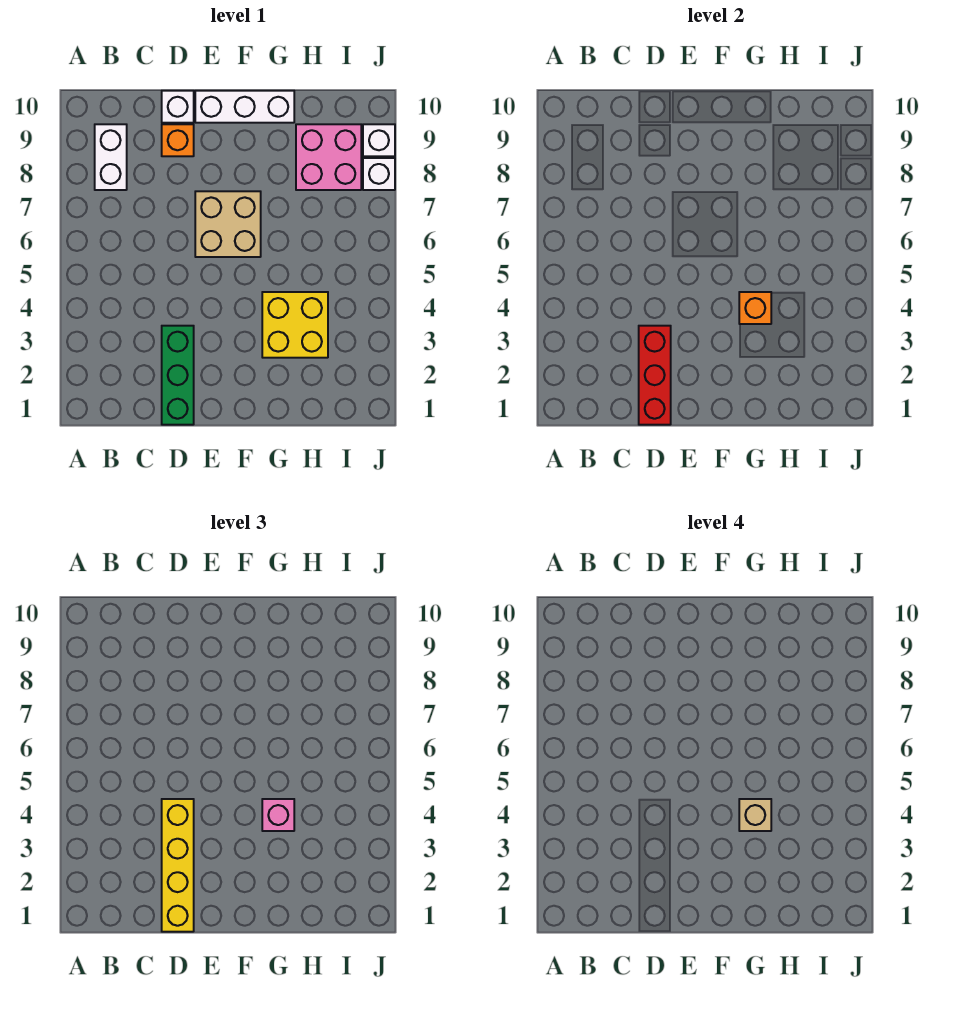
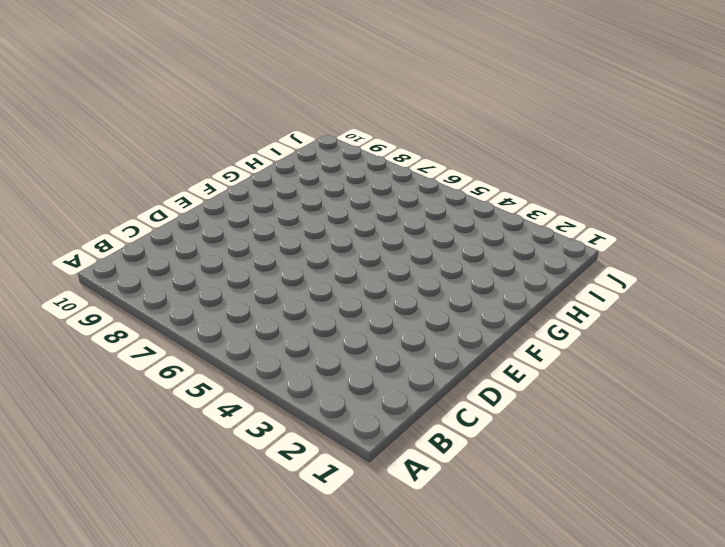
none -> white brick B8:B9 level 1
none -> green brick D1:D3 level 1
none -> orange brick D9 level 1

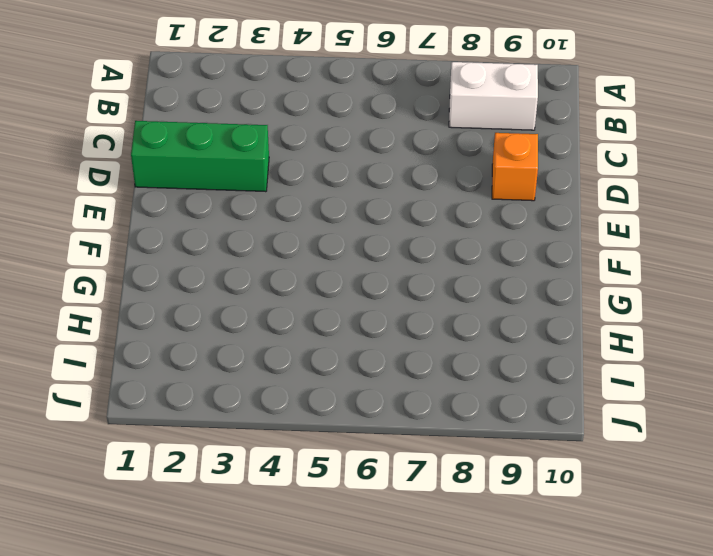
none -> white brick D10 level 1
none -> tan brick E6:F7 level 1
none -> white brick E10:G10 level 1

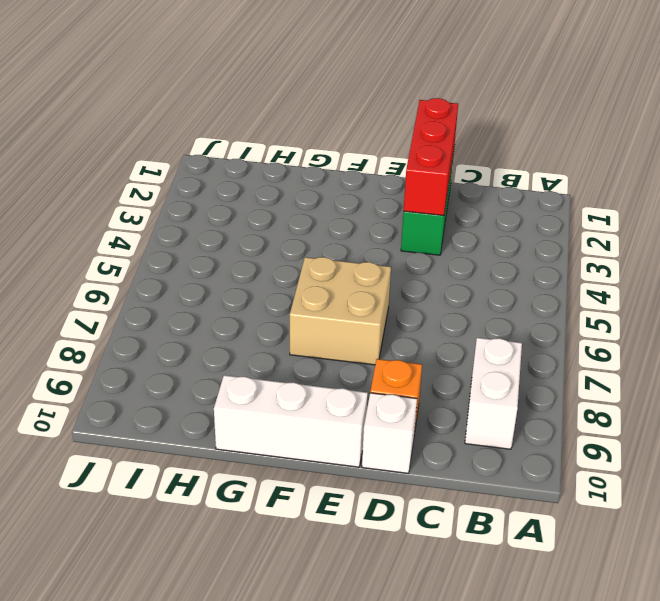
none -> yellow brick G3:H4 level 1
none -> pink brick H8:I9 level 1
none -> white brick J8 level 1

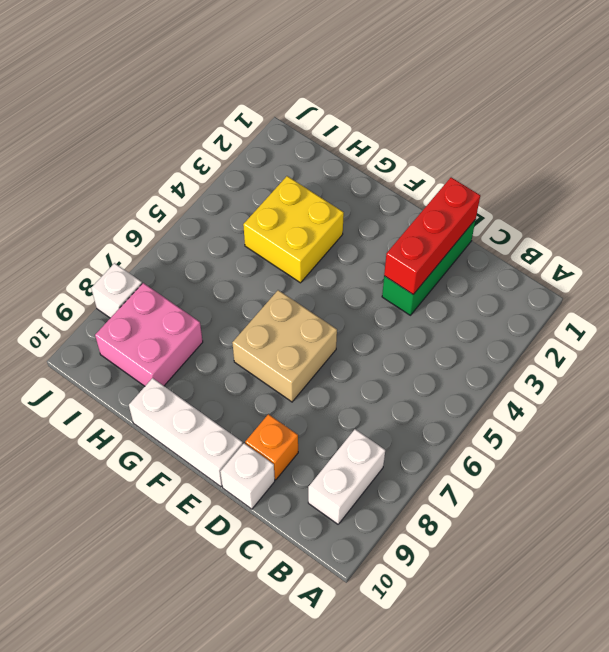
none -> white brick J9 level 1
none -> orange brick G4 level 2
none -> yellow brick D1:D4 level 3

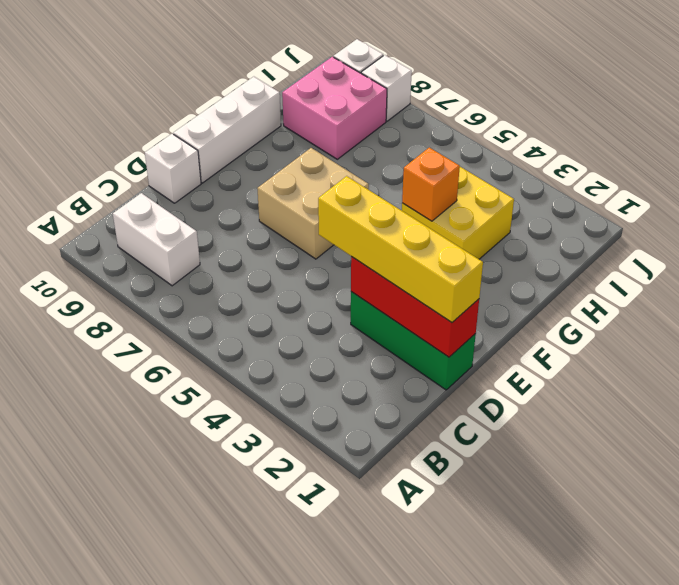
none -> orange brick D9 level 1
none -> pink brick G4 level 3
none -> tan brick G4 level 4

